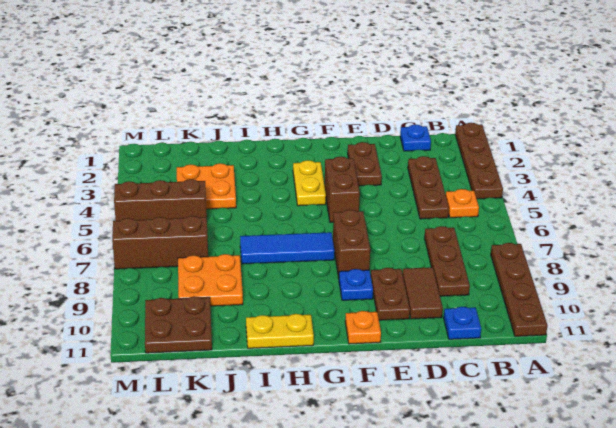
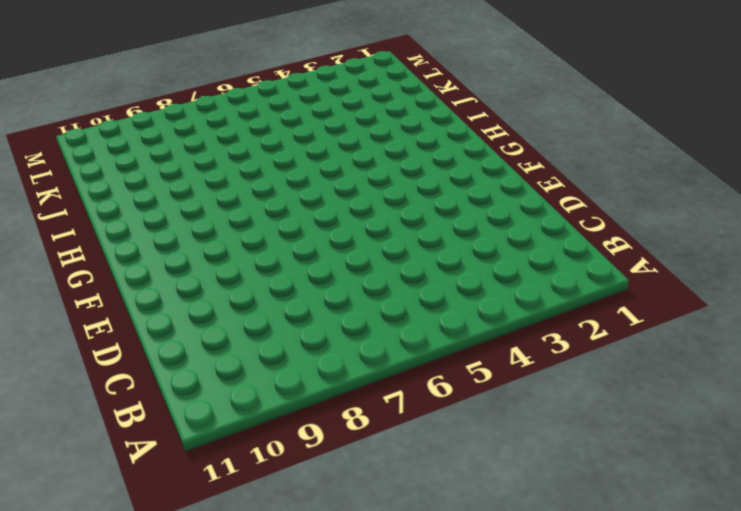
none -> brown plate A1:A4 level 1
none -> brown plate A8:A11 level 1
none -> orange plate B5 level 1

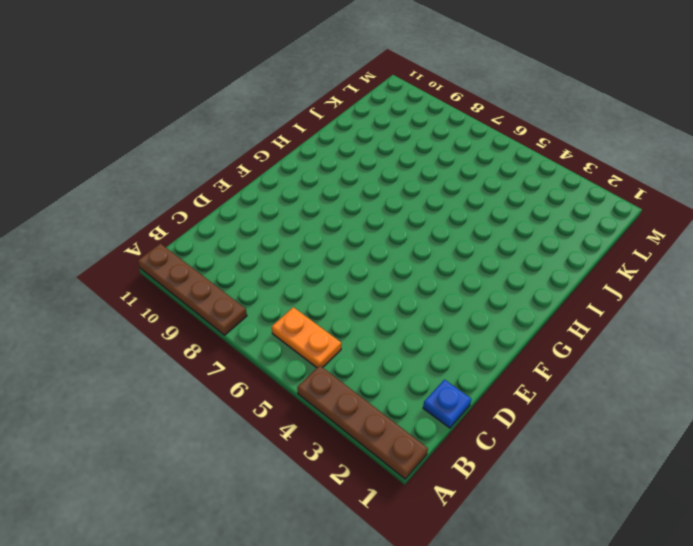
orange plate B5:B6 level 1 -> orange plate B5 level 1
none -> brown plate C3:C5 level 1
none -> brown plate C7:C9 level 1
none -> blue plate C11 level 1

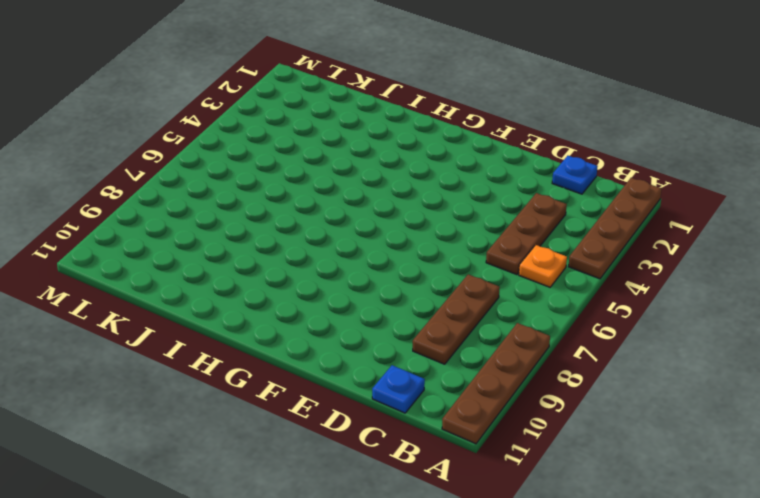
none -> brown tile D9:D10 level 1
none -> brown plate E2:E3 level 1
none -> brown plate E9:E10 level 1

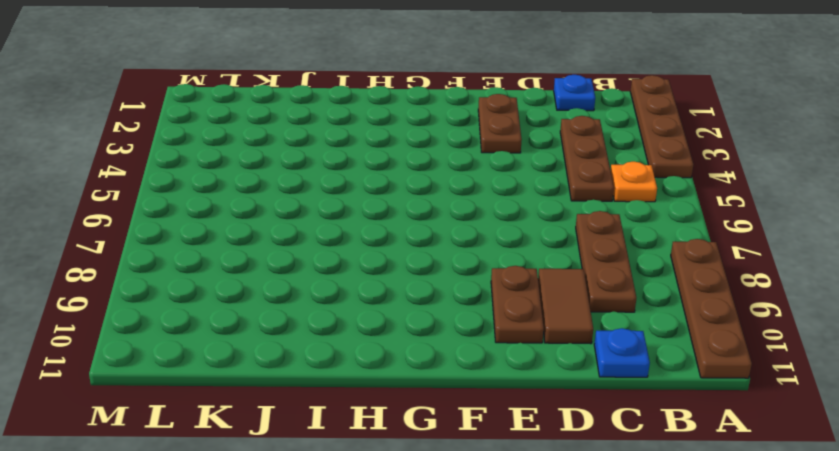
none -> brown brick F4:F5 level 1
none -> brown brick F7:F8 level 1
none -> blue plate F9 level 1

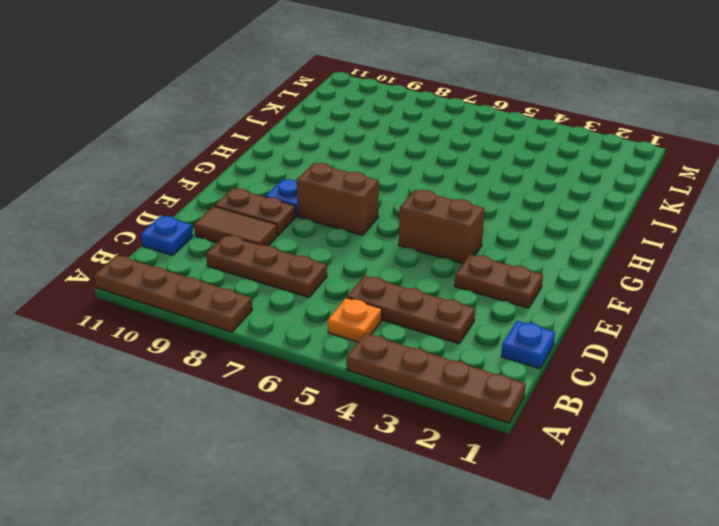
none -> orange plate F11 level 1
none -> yellow plate G3:G4 level 1
none -> blue tile G7:I7 level 1

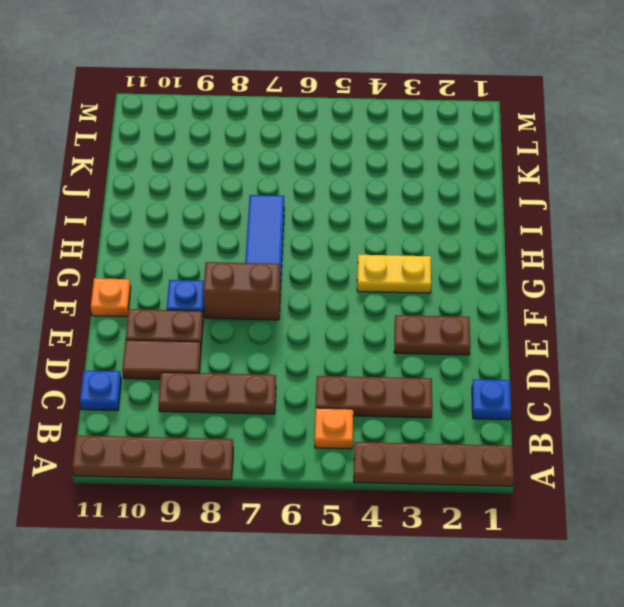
none -> brown brick F4:F5 level 1
none -> yellow plate H11:I11 level 1
none -> orange plate J3:K4 level 1

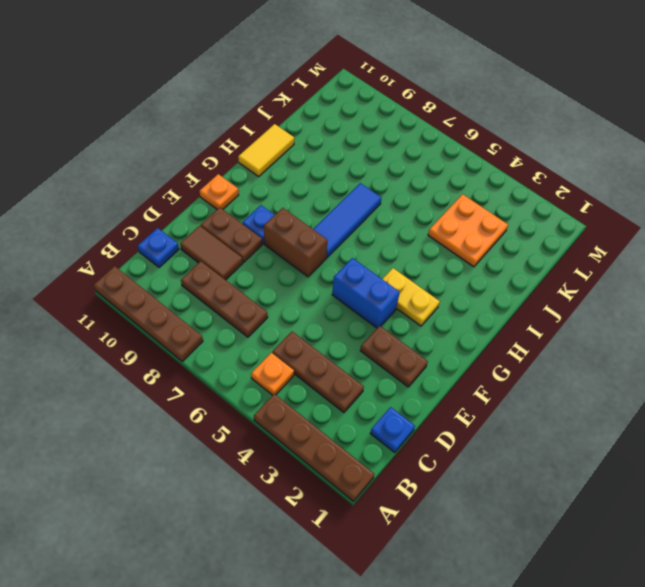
blue brick F4:F5 level 1 -> brown brick F4:F5 level 1
yellow tile H11:I11 level 1 -> yellow plate H11:I11 level 1
none -> orange plate J8:K9 level 1
none -> brown brick K5:M5 level 1
none -> brown brick K7:M7 level 1

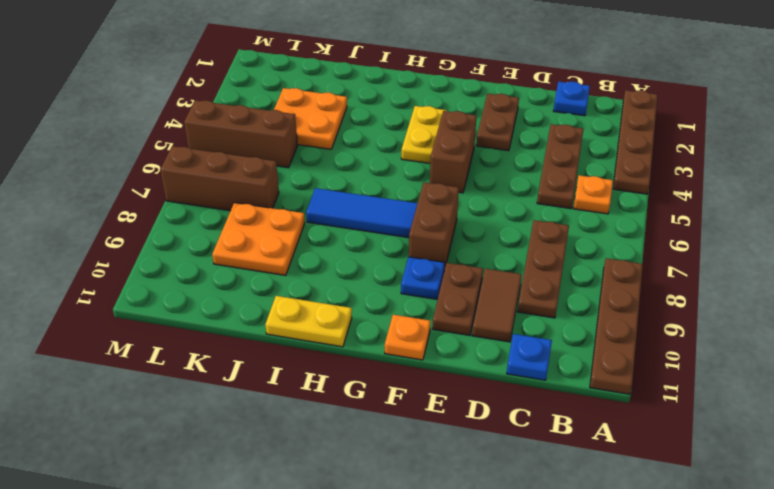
none -> brown plate K10:L11 level 1

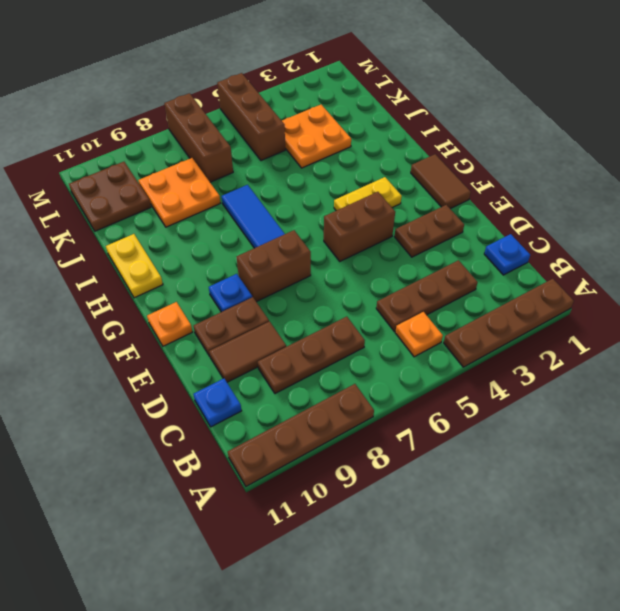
brown tile F1:G1 level 1 -> none

